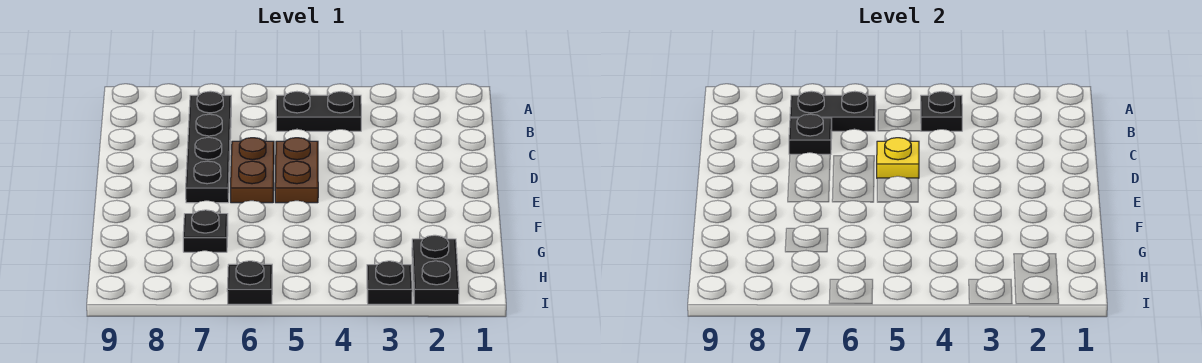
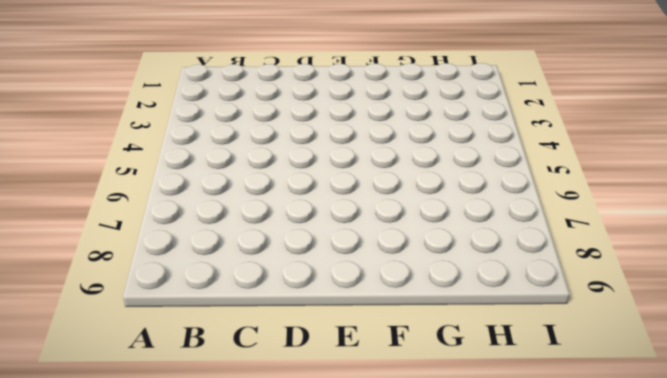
none -> black plate B4:B5 level 1
none -> black plate B7:E7 level 1
none -> brown plate D5:E5 level 1

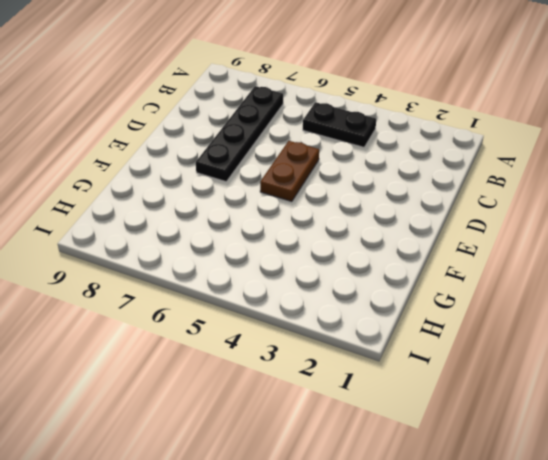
none -> brown plate D6:E6 level 1
none -> black plate G7 level 1
none -> black plate H2:I2 level 1

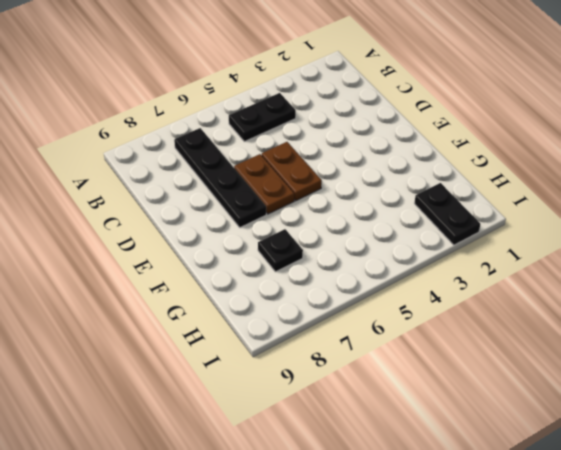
none -> black plate I3 level 1
none -> black plate I6 level 1
none -> black plate B4 level 2

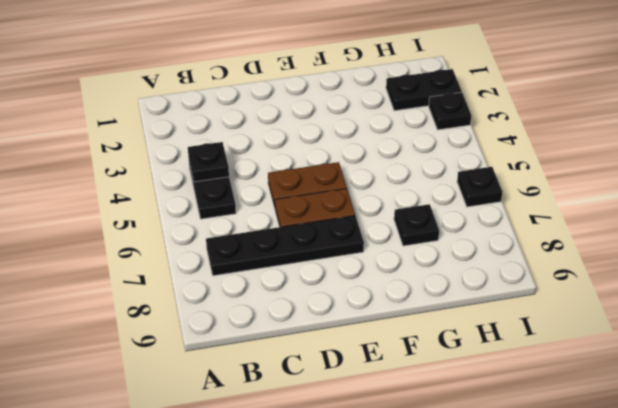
none -> black plate B6:B7 level 2
none -> black plate C7 level 2
none -> yellow plate D5 level 2

